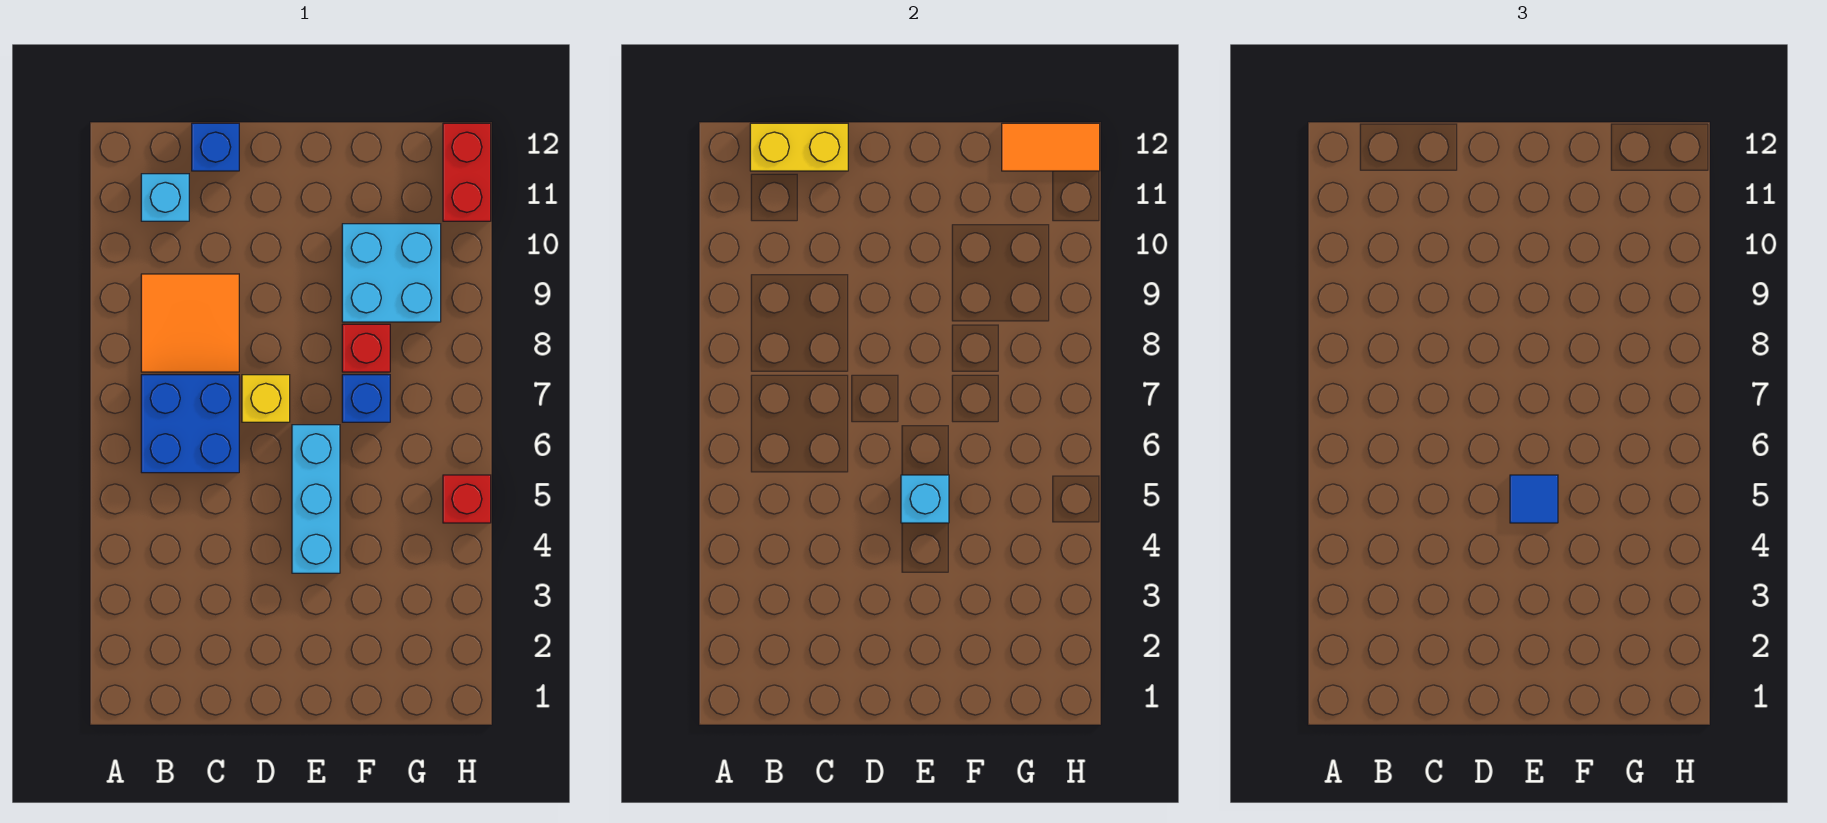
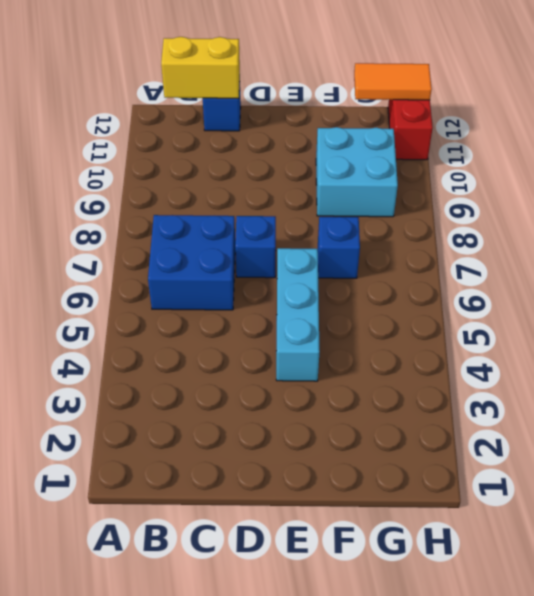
blue brick D7 level 1 -> yellow brick D7 level 1
none -> orange tile B8:C9 level 1
none -> cyan brick B11 level 1
none -> red brick F8 level 1

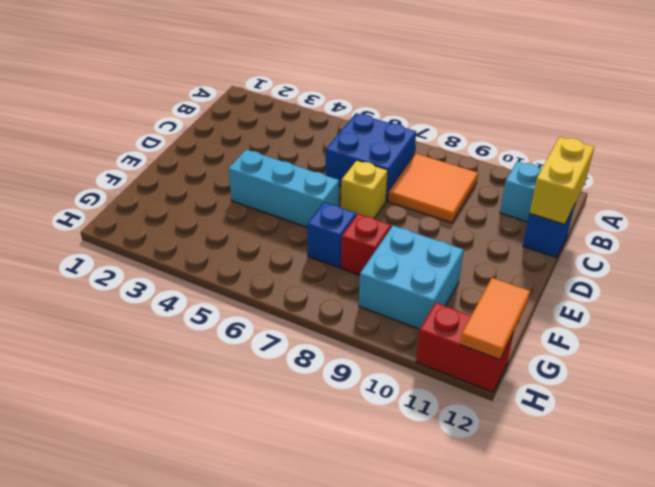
none -> red brick H5 level 1
none -> cyan brick E5 level 2
none -> blue tile E5 level 3

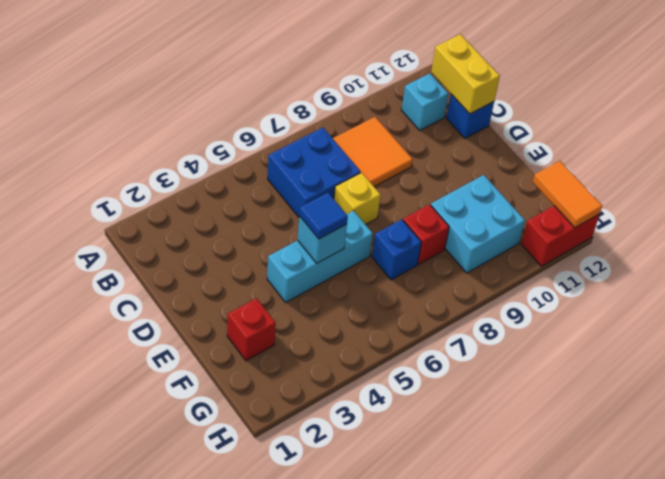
red brick F2 level 1 -> red brick H5 level 1

